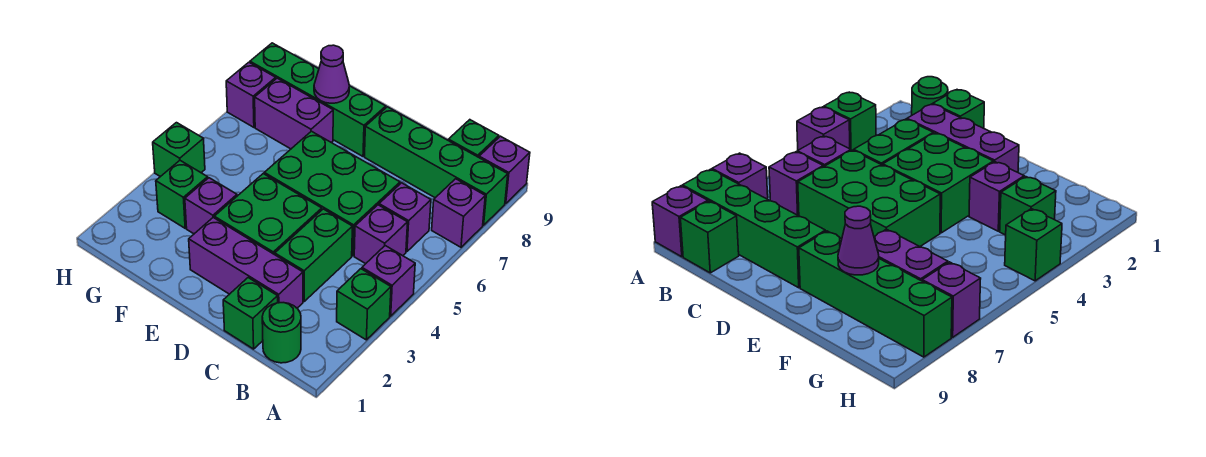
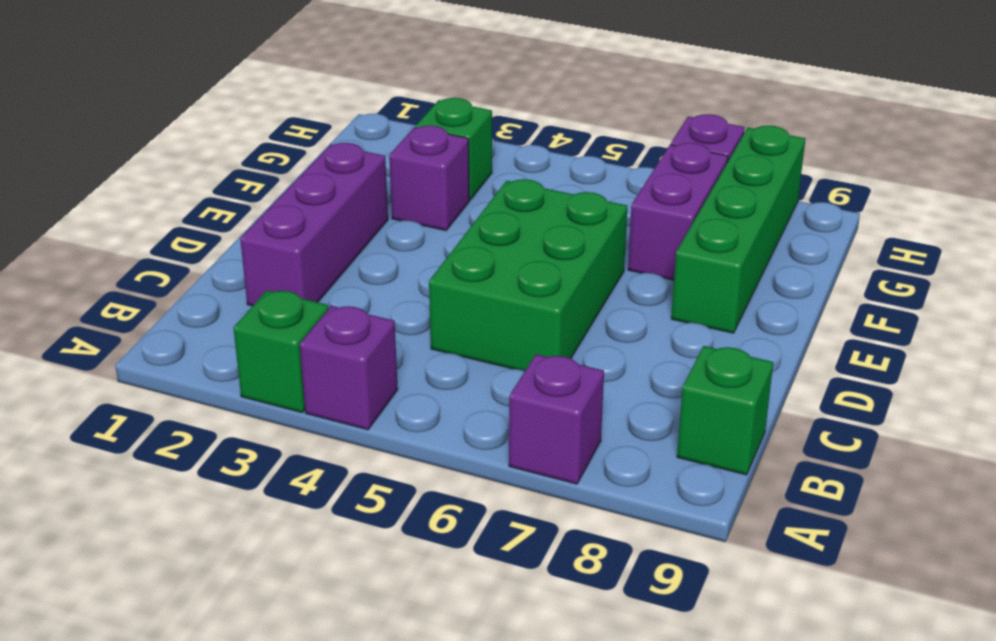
none -> green brick A8:D8 level 1
none -> purple brick A9 level 1
none -> green round brick B1 level 1

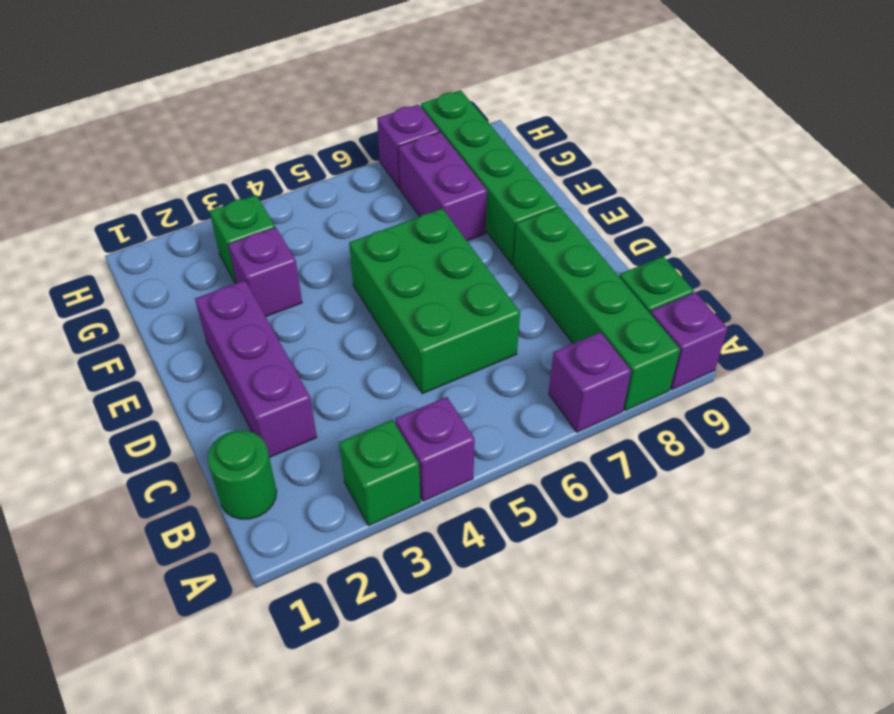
none -> purple brick B5 level 1
none -> purple brick B6 level 1
none -> green brick C1 level 1

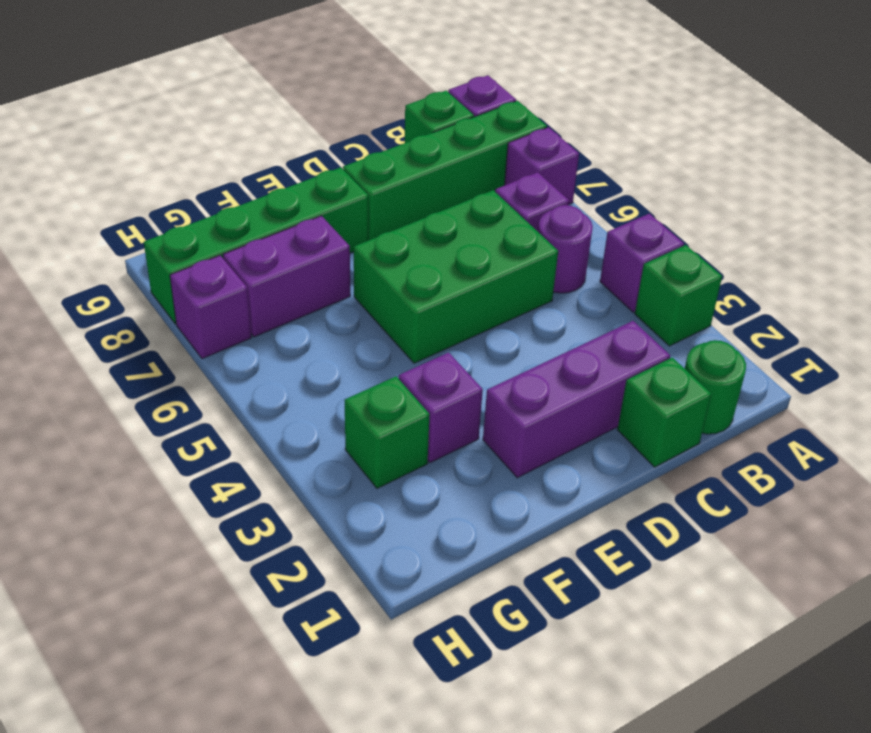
purple round brick B5 level 1 -> purple brick B5 level 1
none -> green brick C3:C4 level 1
none -> green brick D3:E4 level 1
none -> green brick H4 level 1

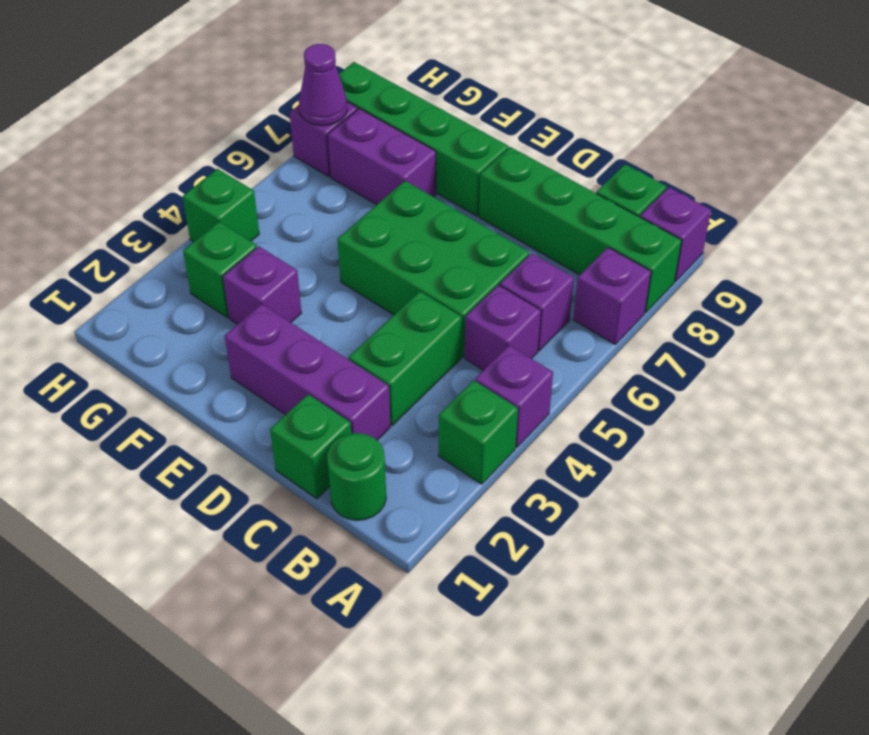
purple cone H7 level 2 -> purple cone F8 level 2
none -> green brick D3:E4 level 1

